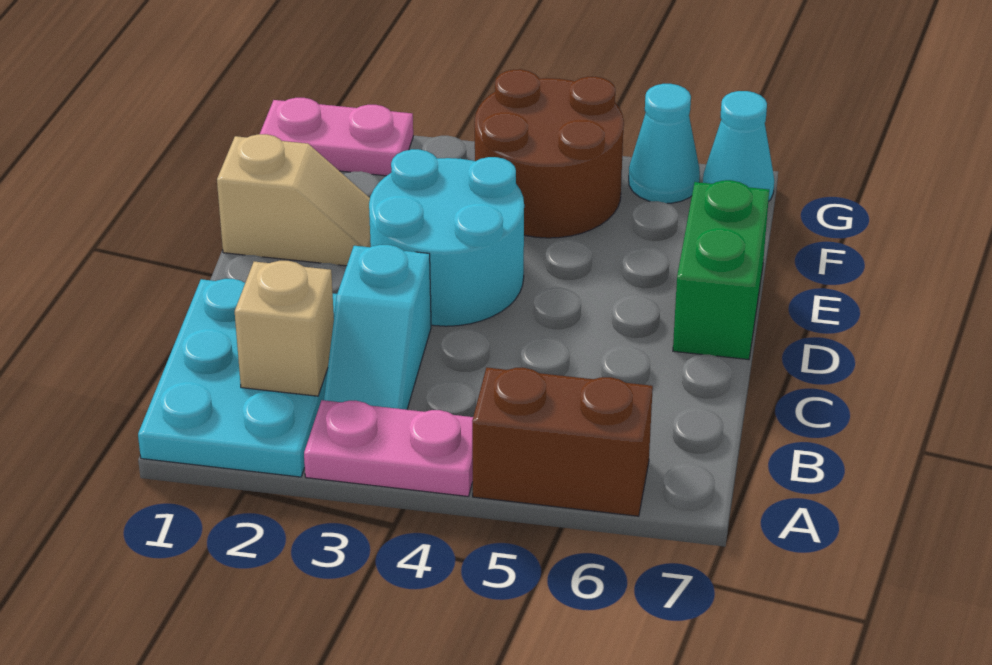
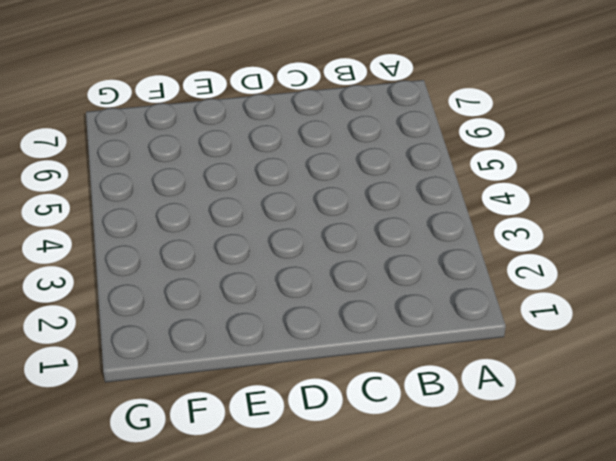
none -> cyan plate A1:C2 level 1
none -> pink plate A3:A4 level 1
none -> brown brick A5:A6 level 1

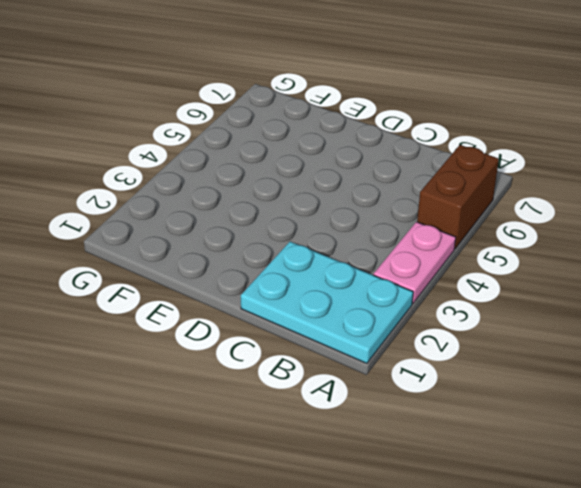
none -> cyan slope B3:C3 level 1 top C
none -> cyan round brick D3:E4 level 1
none -> green brick D7:E7 level 1

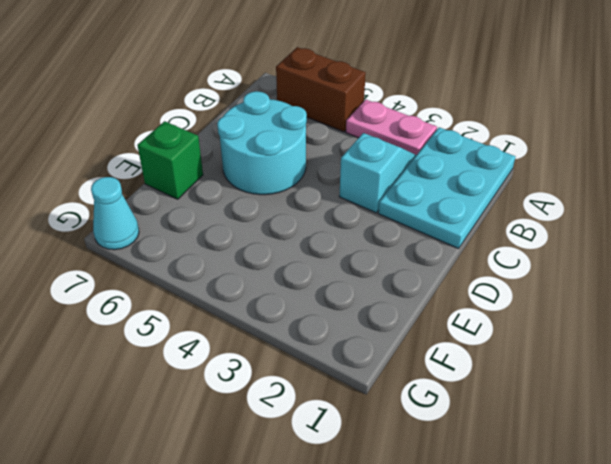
cyan round brick C5:D6 level 1 -> cyan round brick D3:E4 level 1
green brick E7 level 1 -> green brick D7:E7 level 1
none -> tan slope E1:E2 level 1 top 1
none -> brown round brick F4:G5 level 1
none -> pink plate G1:G2 level 1

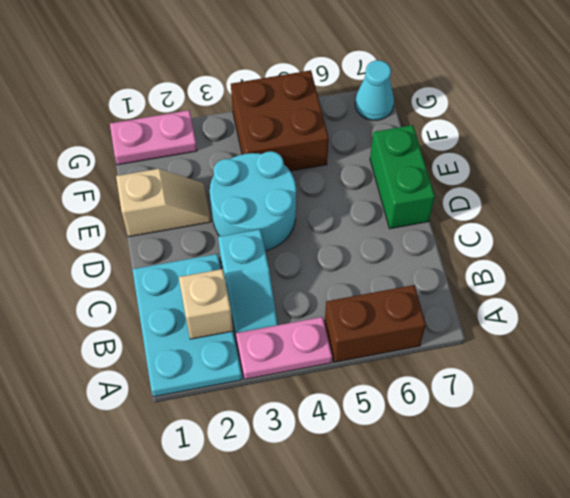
brown brick F4:G5 level 1 -> brown round brick F4:G5 level 1
none -> cyan cone G6 level 1

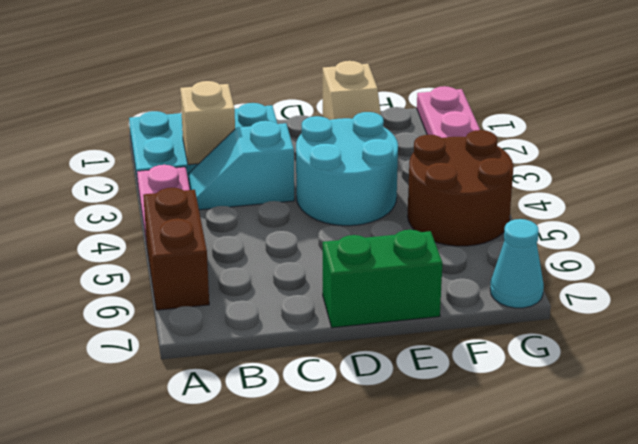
none -> cyan cone G6 level 1

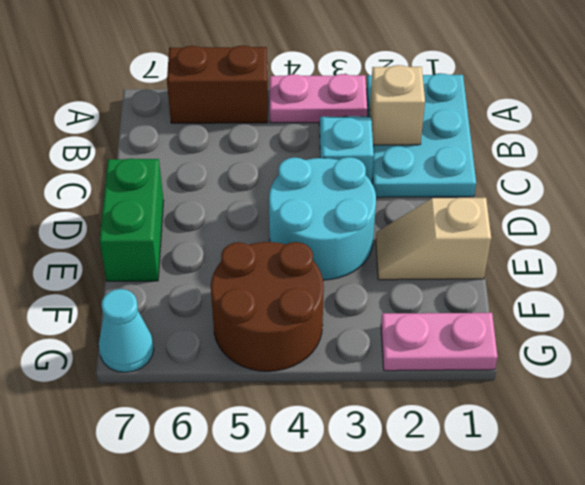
none -> cyan cone G6 level 1

